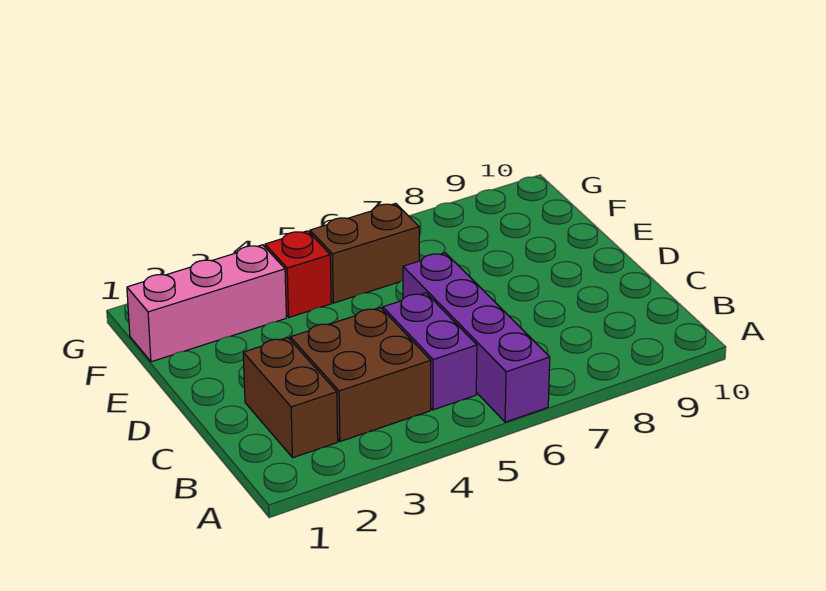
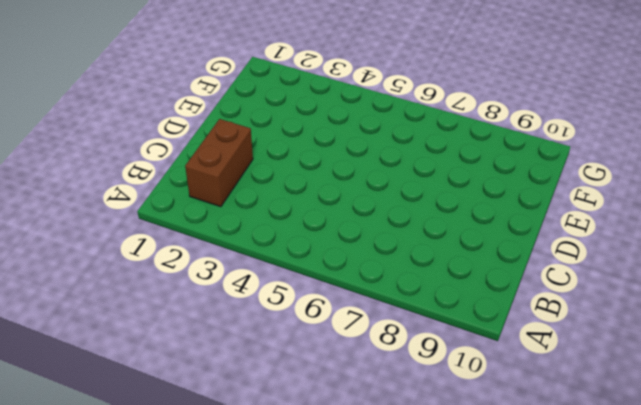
none -> purple brick A6:D6 level 1
none -> brown brick B3:C4 level 1

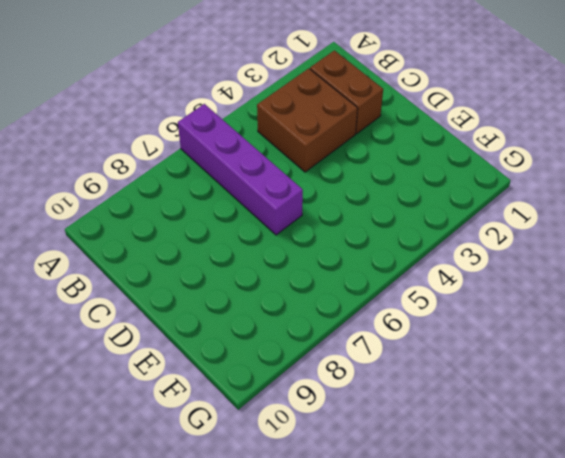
none -> purple brick B5:C5 level 1
none -> pink brick F1:F3 level 1

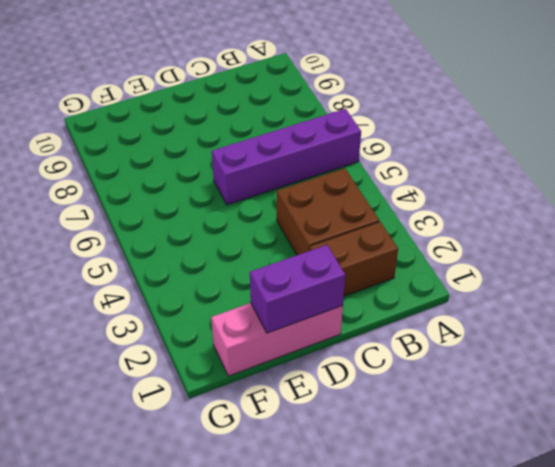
pink brick D1:F1 level 1 -> pink brick F1:F3 level 1
purple brick D1:E1 level 2 -> purple brick B5:C5 level 1
none -> red brick F4 level 1
none -> brown brick F5:F6 level 1

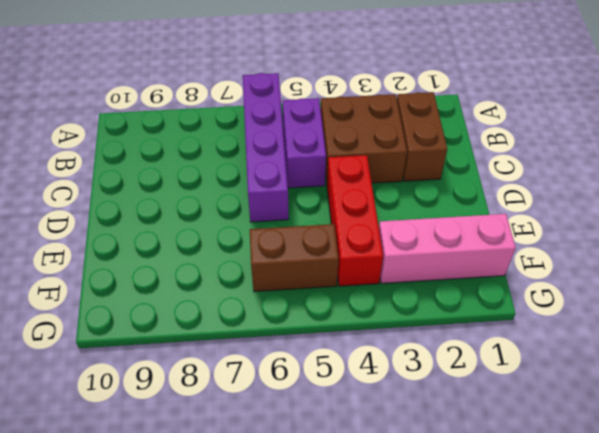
red brick D4:F4 level 1 -> red brick F4 level 1

